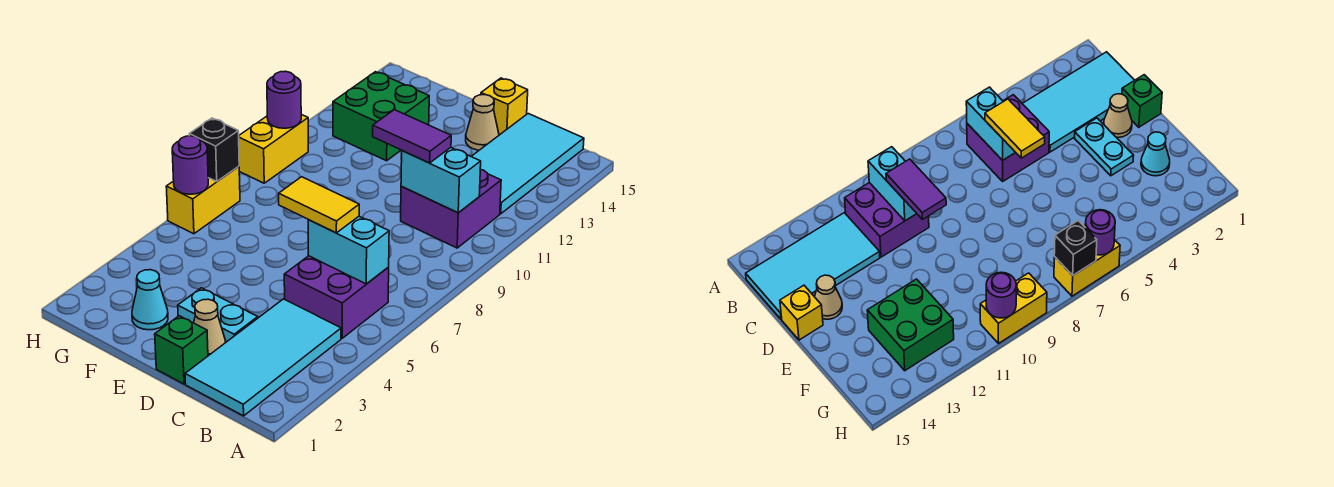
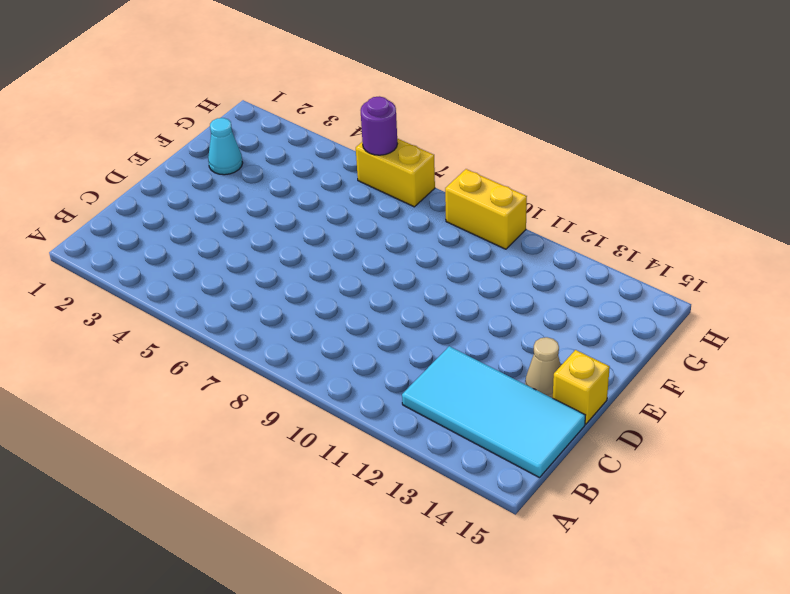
none -> cyan tile B1:C4 level 1
none -> purple brick B5:C6 level 1
none -> purple brick B10:C11 level 1

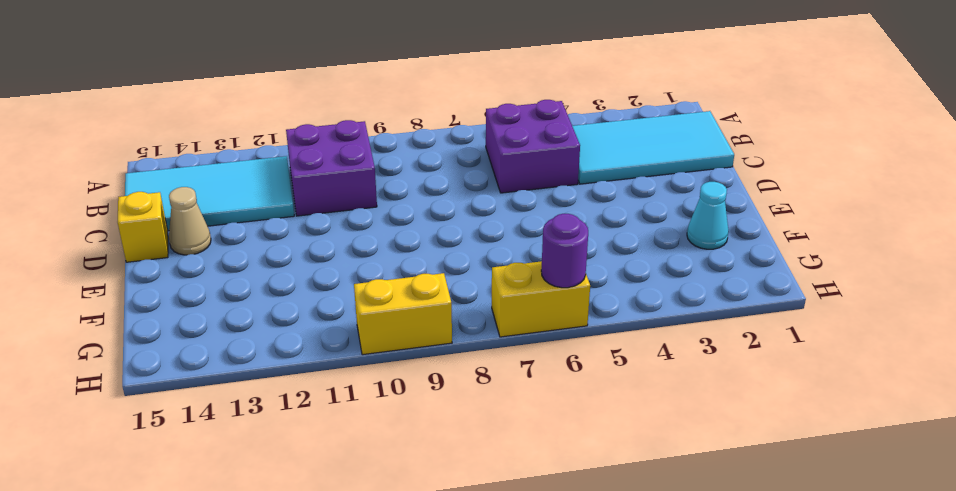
none -> green brick D1 level 1
none -> tan cone D2 level 1
none -> cyan plate D3:E3 level 1

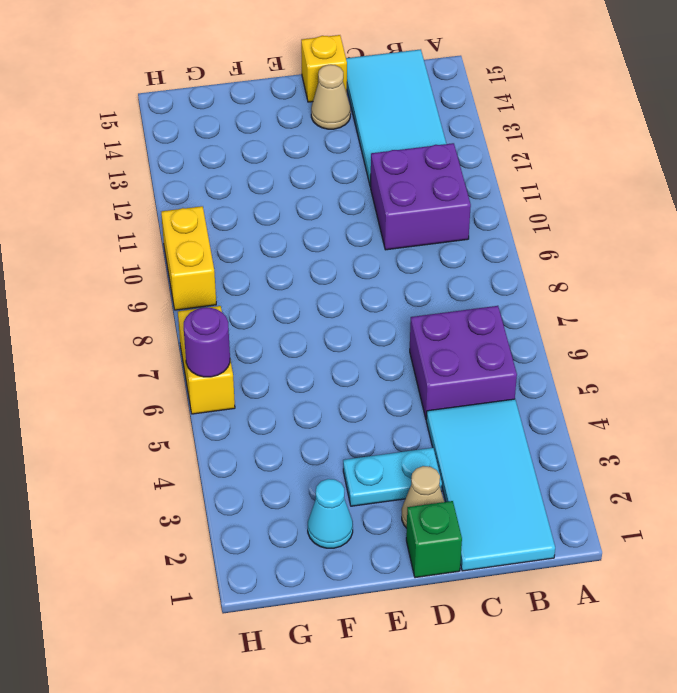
none -> green brick F12:G13 level 1
none -> cyan brick B6:C6 level 2
none -> cyan brick B10:C10 level 2

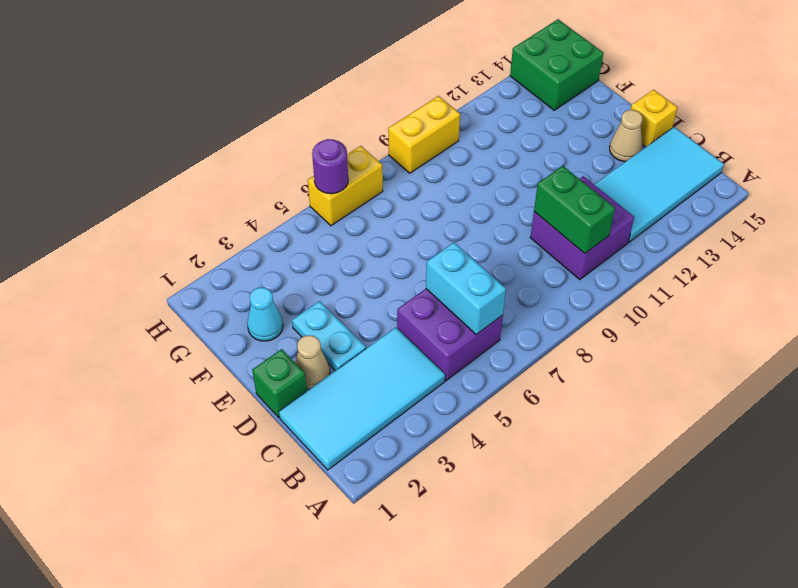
green brick B10:C10 level 2 -> cyan brick B10:C10 level 2
green brick G14:H15 level 1 -> green brick F12:G13 level 1
none -> black brick H7 level 2
none -> purple round brick H10 level 2
none -> yellow tile C6:D6 level 3

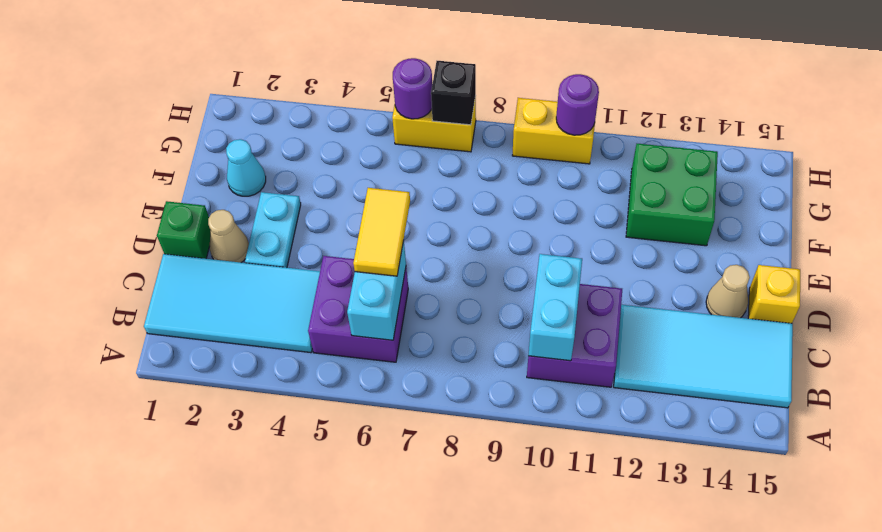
none -> purple tile C10:D10 level 3

